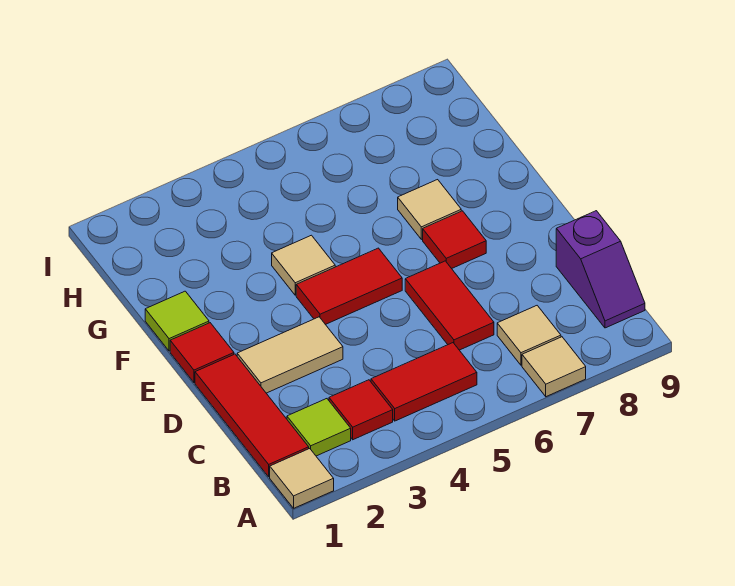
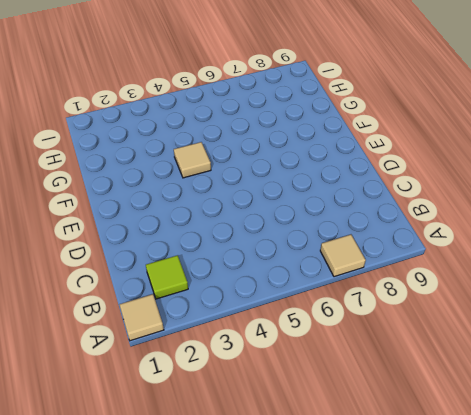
none -> red tile B1:D1 level 1
none -> red tile B3 level 1
none -> red tile B4:B5 level 1

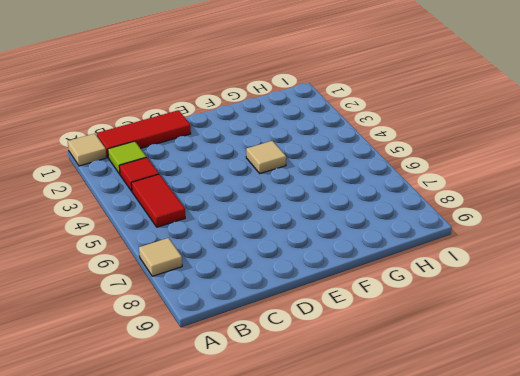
none -> tan tile B7 level 1
none -> purple slope B9:C9 level 1 top C
none -> red tile C6:D6 level 1

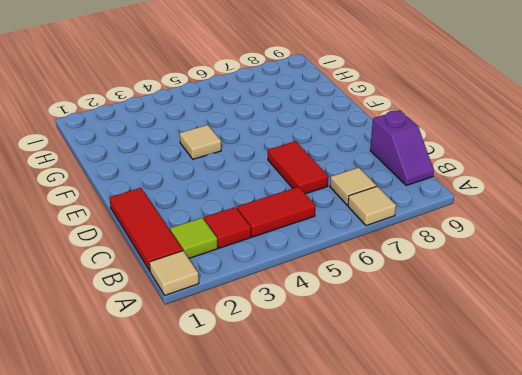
none -> tan tile D2:D3 level 1
none -> red tile E1 level 1
none -> red tile E4:E5 level 1

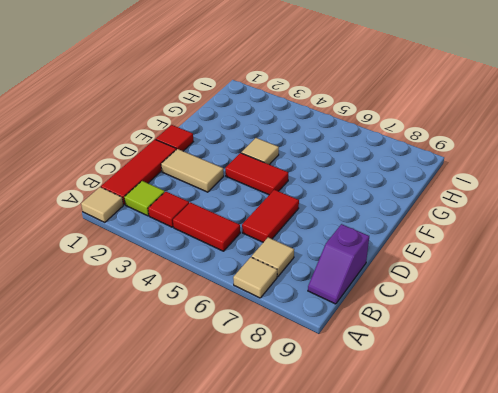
none -> red tile E7 level 1
none -> lime tile F1 level 1
none -> tan tile F7 level 1

